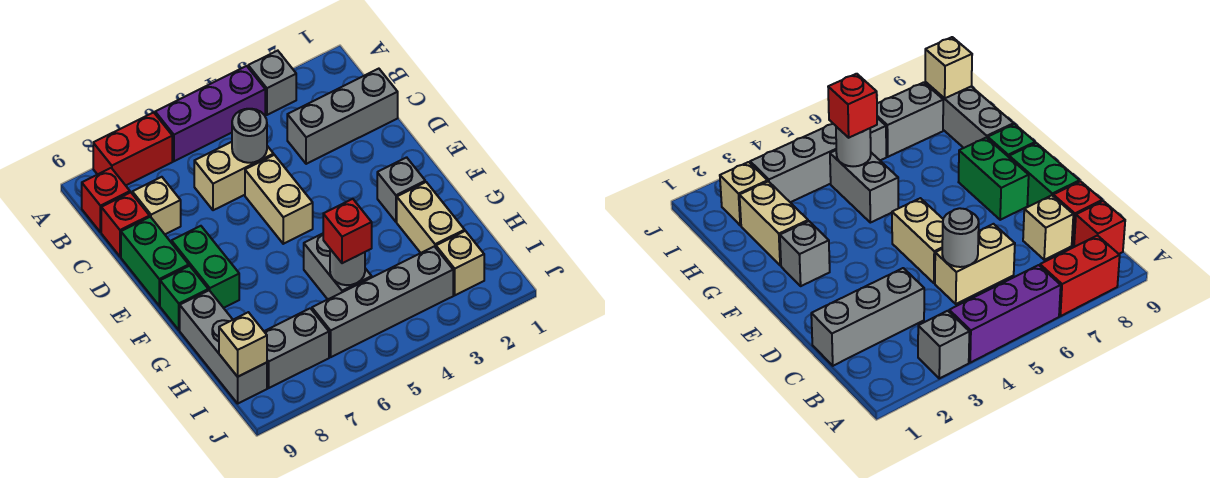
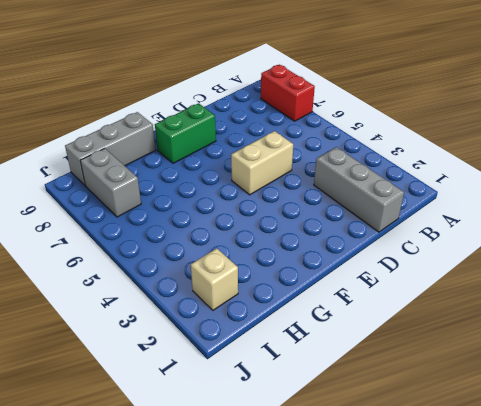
none -> grey brick A3 level 1
none -> purple brick A4:A6 level 1
none -> red brick B9 level 1

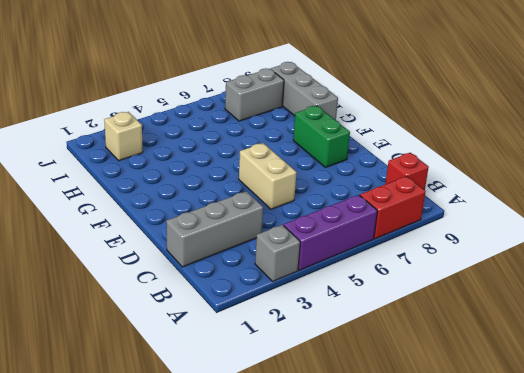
none -> tan brick C5:C6 level 1
none -> tan brick C8 level 1
none -> red brick C9 level 1

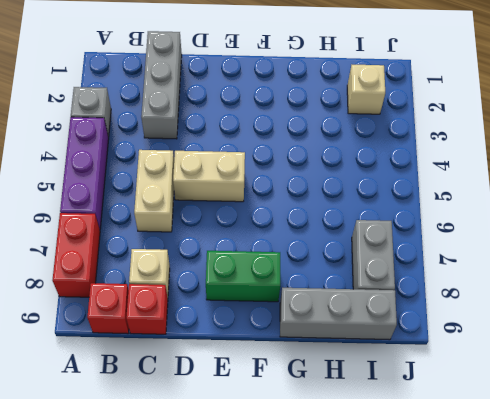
none -> green brick D9:E9 level 1
none -> grey brick F2 level 1
none -> green brick F9 level 1

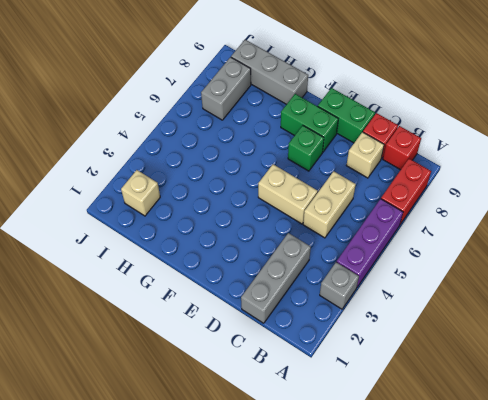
green brick E7 level 1 -> green brick F9 level 1
none -> grey brick F2 level 1
none -> tan brick G2:H2 level 1
none -> grey brick G5:H5 level 1

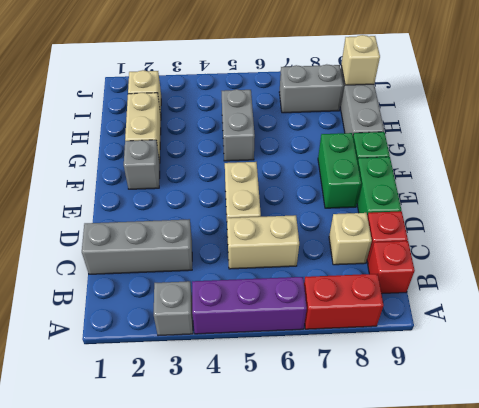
none -> grey brick I3:I6 level 1
none -> grey round brick C5 level 2
none -> grey round brick H5 level 2

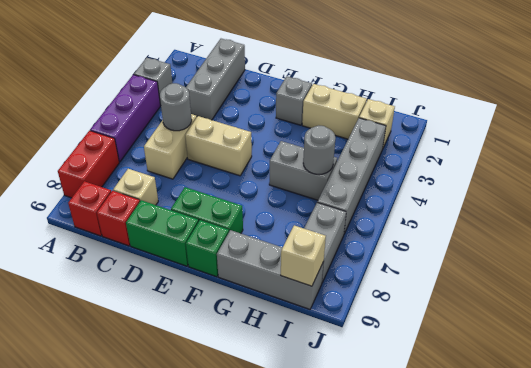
none -> red brick H5 level 3

